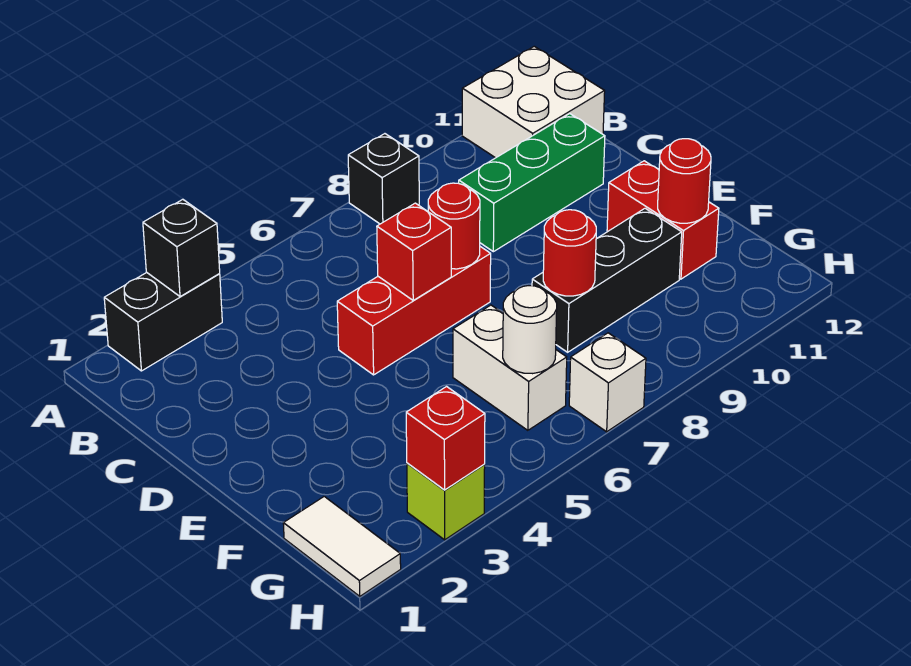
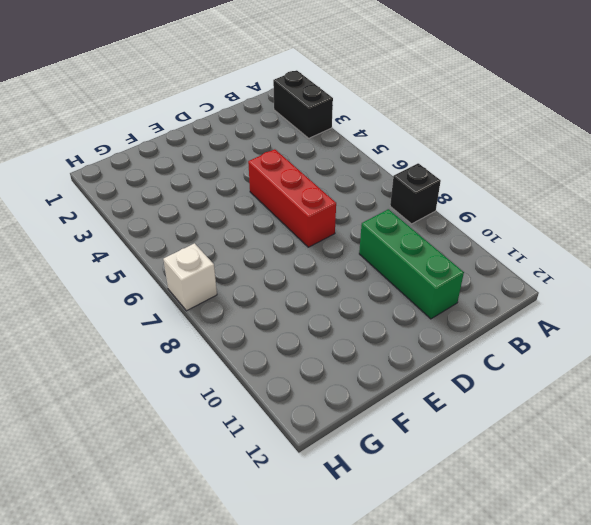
none -> white brick A11:B12 level 1
none -> red brick E11:F11 level 1
none -> white brick F6:G6 level 1

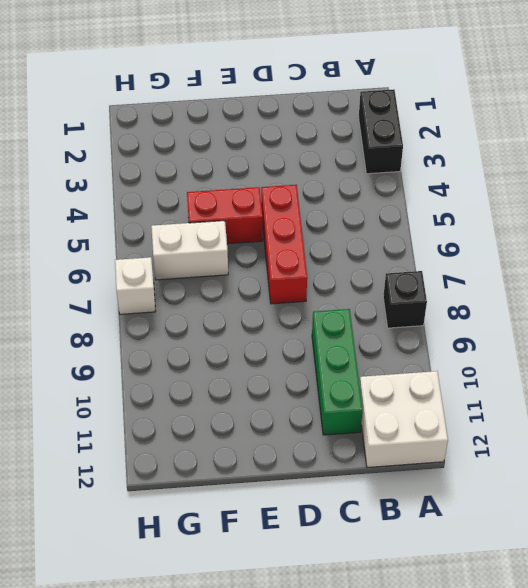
red brick E5:F5 level 1 -> red brick E11:F11 level 1
none -> black brick F8:F10 level 1
none -> white tile G1:H1 level 1
none -> lime brick H3 level 1

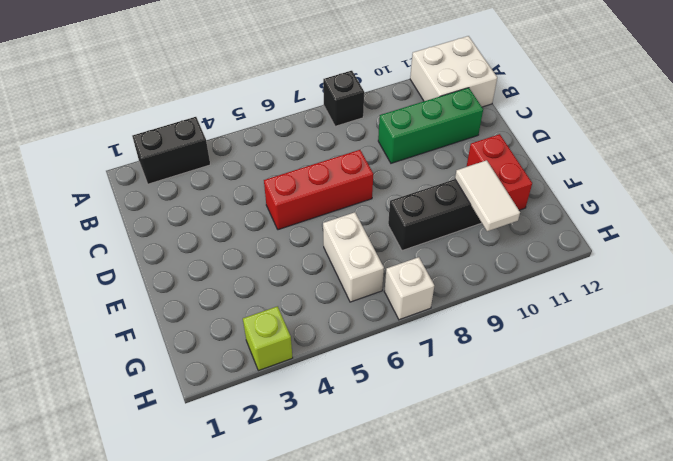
white tile F10:G10 level 2 -> white tile G1:H1 level 1
none -> black brick A3 level 2
none -> red brick D6 level 2
none -> red round brick D7 level 2

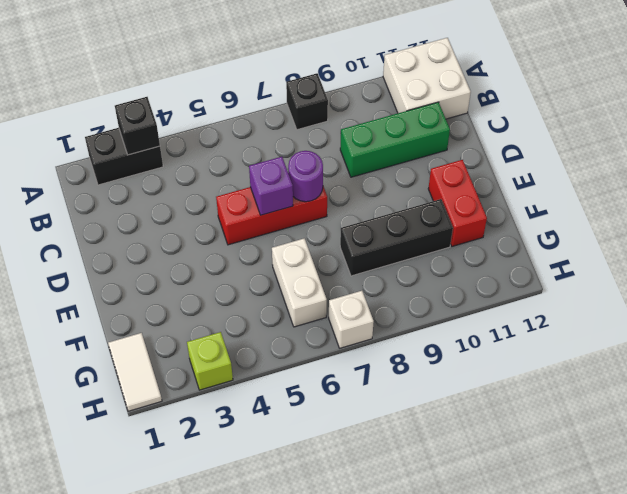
purple brick D6 level 2 -> red brick D6 level 2
purple round brick D7 level 2 -> red round brick D7 level 2
none -> red round brick F8 level 2
none -> red round brick F11 level 2
none -> white round brick G6 level 2

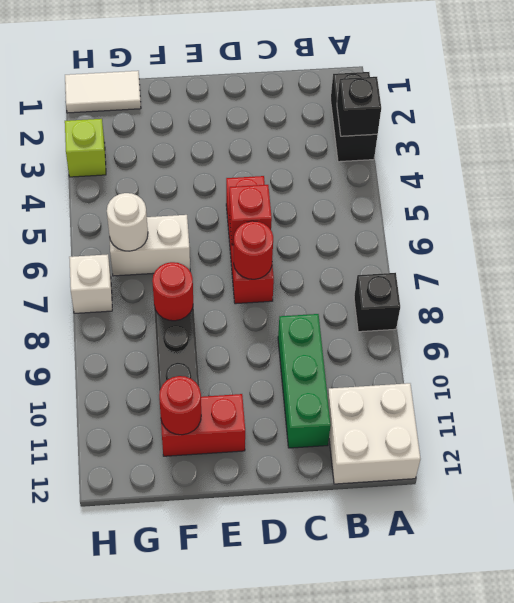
none -> red brick H3 level 2

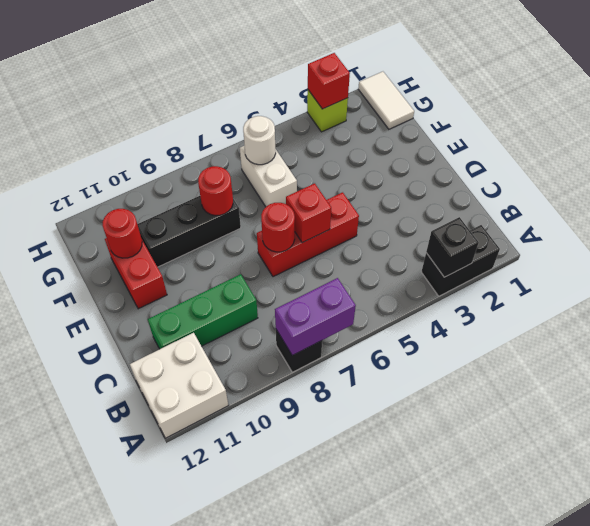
purple brick A7:A8 level 2 -> none
none -> white brick H7 level 1

